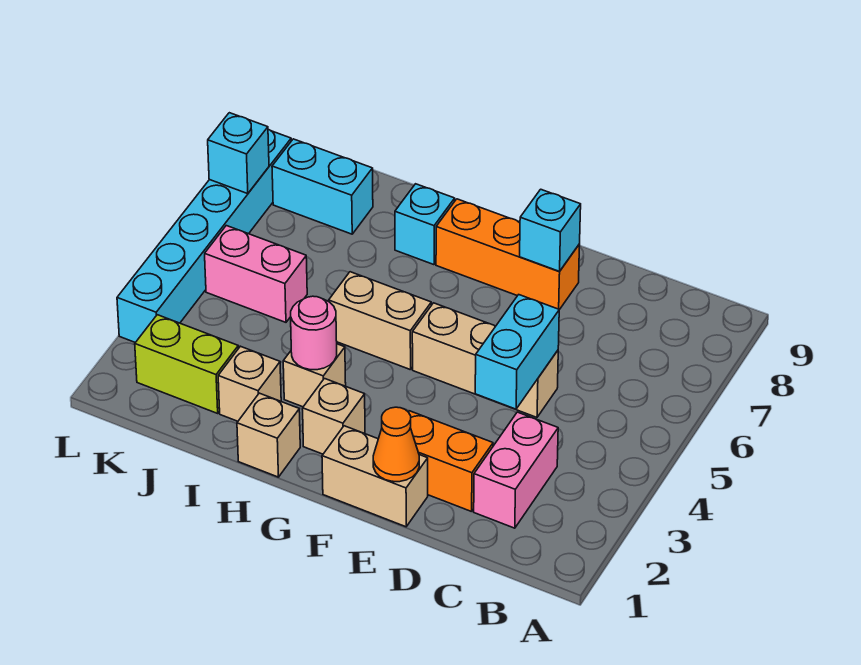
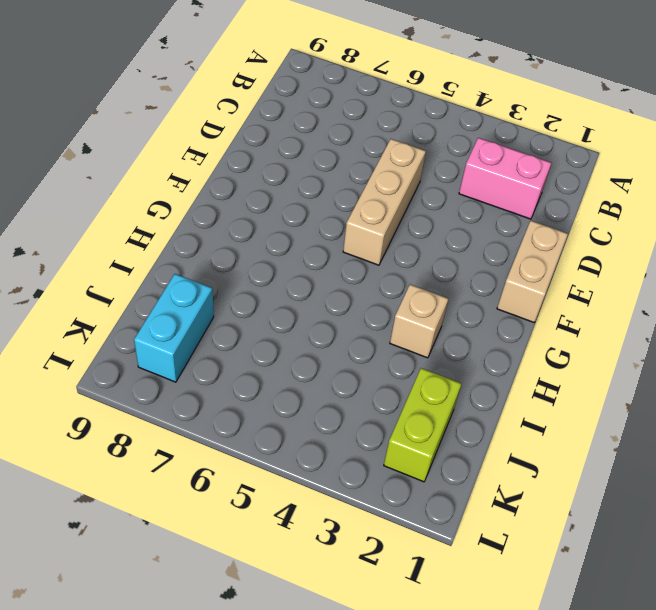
none -> orange brick D2:E2 level 1
none -> orange brick E8:G8 level 1
none -> tan brick G2 level 1

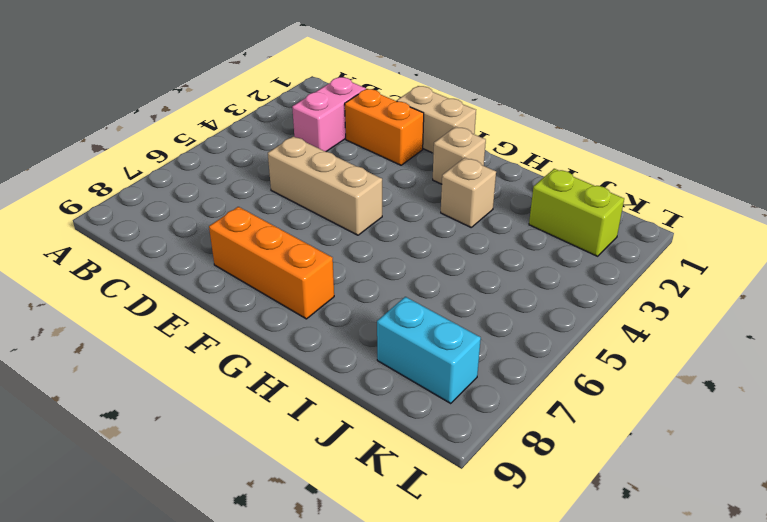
none -> tan brick G5:H5 level 1
none -> tan brick H1 level 1
none -> cyan brick H8 level 1

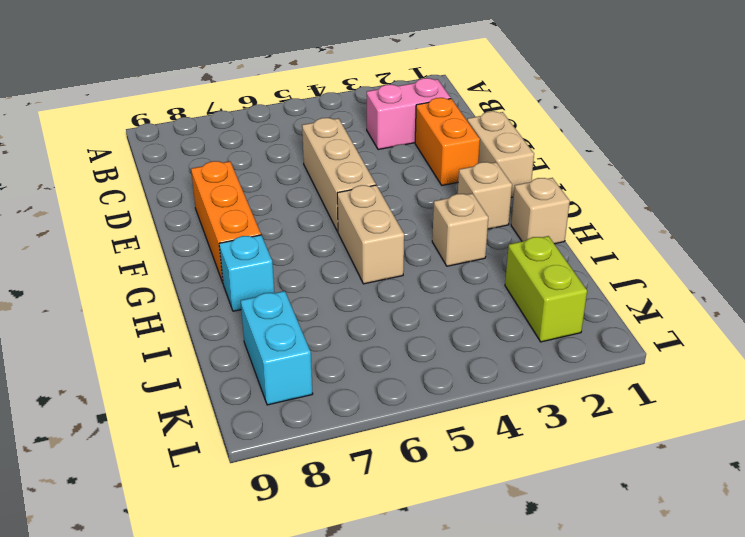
none -> tan brick I2 level 1
none -> pink brick J5:K5 level 1
none -> cyan brick L3:L8 level 1

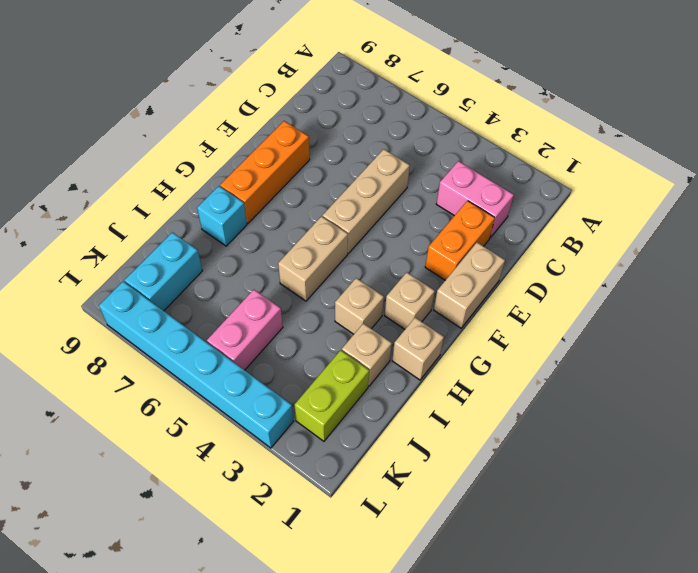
none -> cyan brick D4:D5 level 2
none -> orange cone E1 level 2
none -> cyan brick E8 level 2

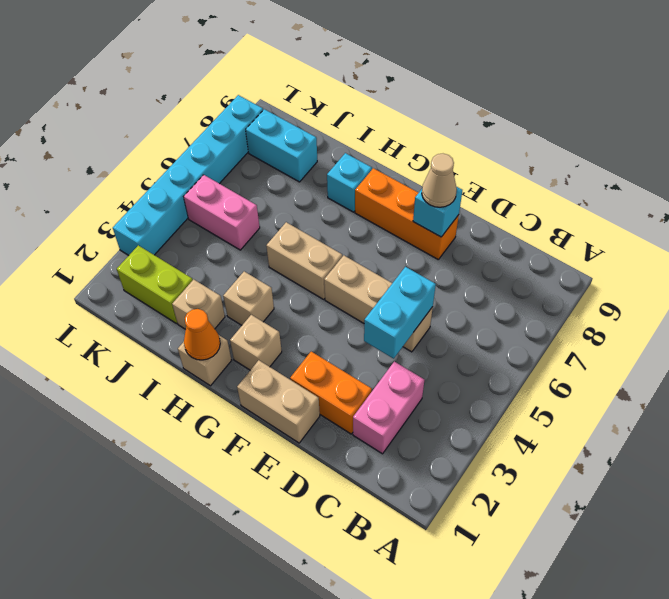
tan cone E8 level 3 -> none
orange cone H1 level 2 -> orange cone E1 level 2
none -> pink round brick H3 level 2
none -> cyan brick L7 level 2

